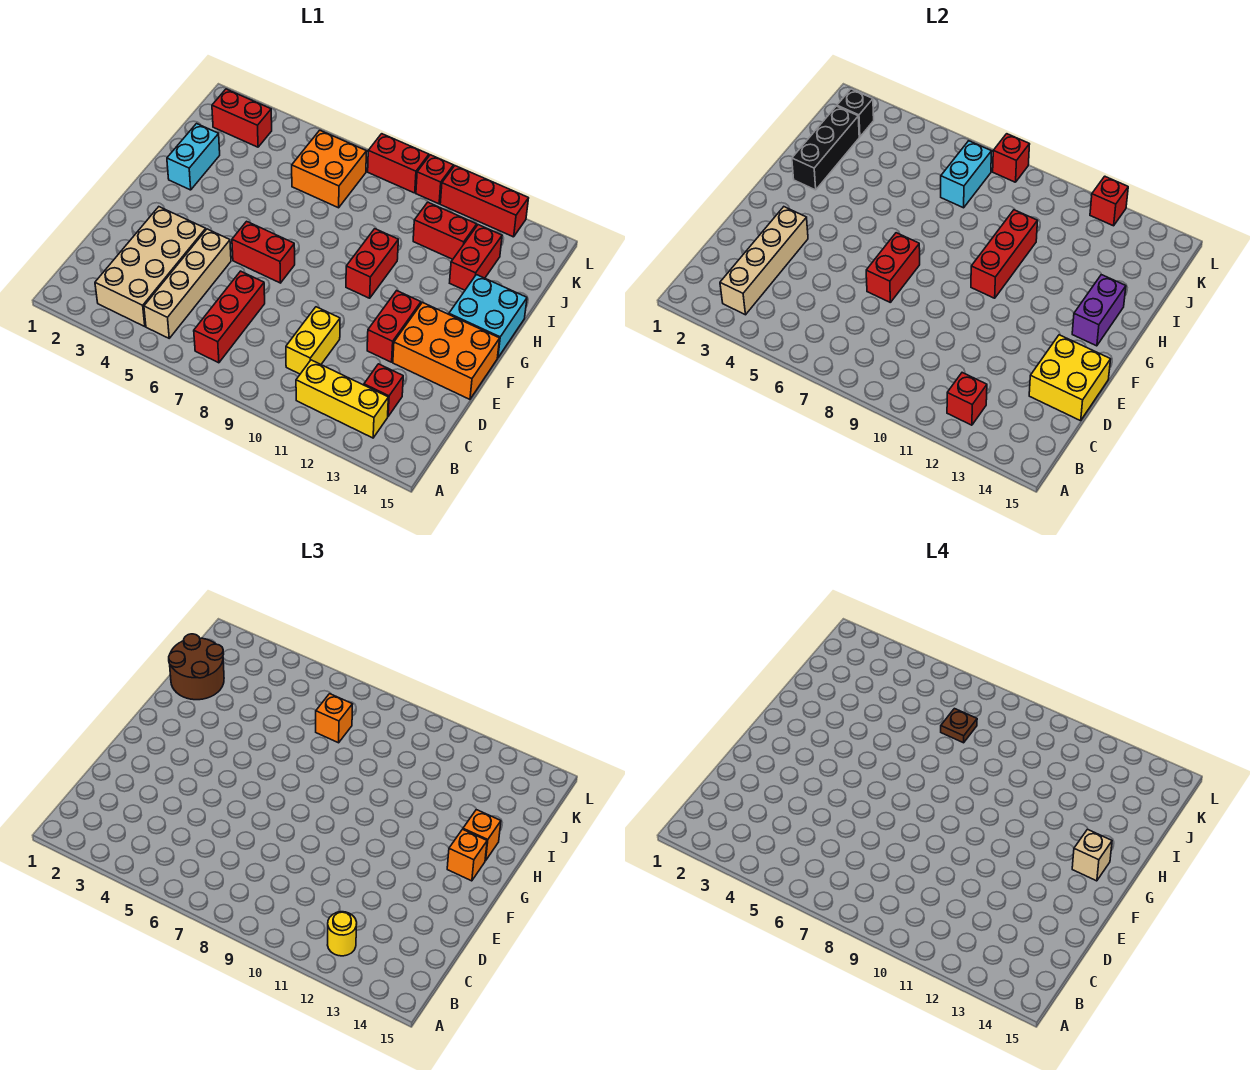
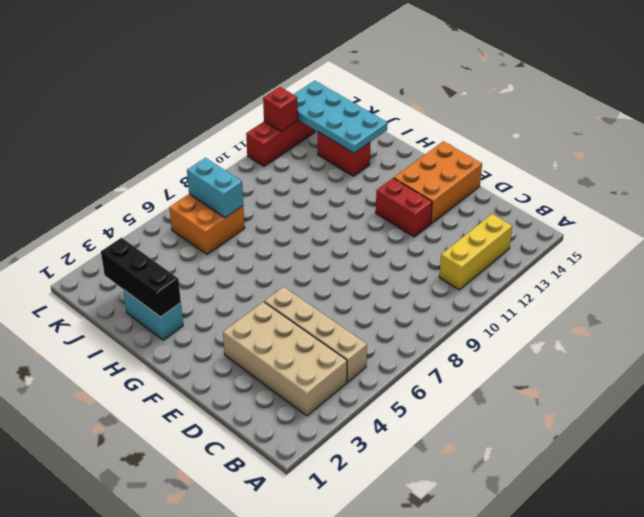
cyan plate I13:L14 level 2 -> none
none -> red brick B7:D7 level 1
none -> yellow brick C10:D10 level 1
none -> red brick C13 level 1
none -> red brick F6:F7 level 1

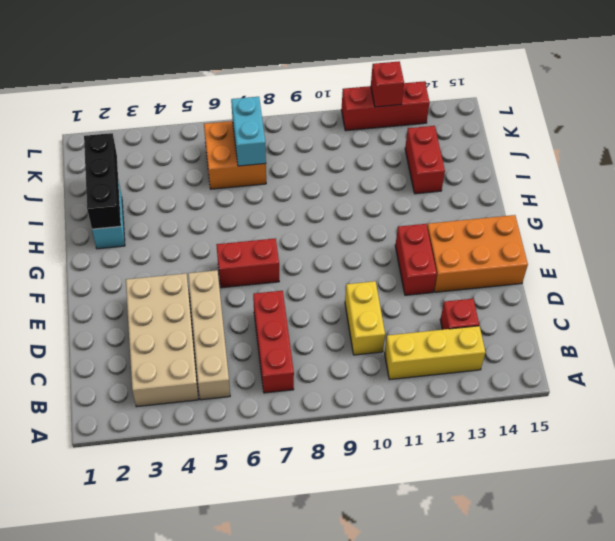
none -> red brick G10:H10 level 1
none -> cyan brick G14:H15 level 1
none -> red brick J11:J12 level 1
none -> red brick K2:K3 level 1

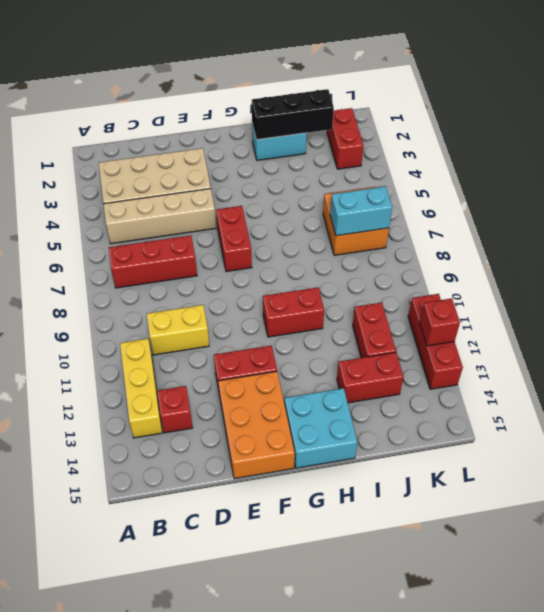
none -> red brick L8:L9 level 1
none -> red brick L10 level 1
none -> tan brick B3:E3 level 2
none -> red brick B12 level 2

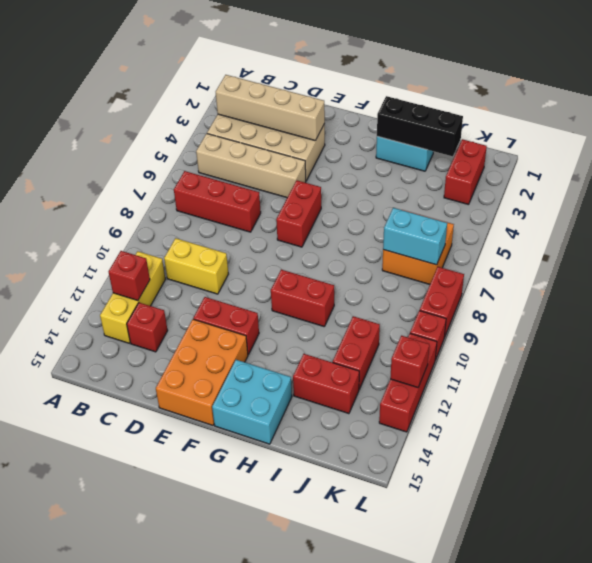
none -> yellow brick D14:E15 level 2
none -> red brick E7:F7 level 2
none -> red brick G10:I10 level 2
none -> purple brick G14:H14 level 2

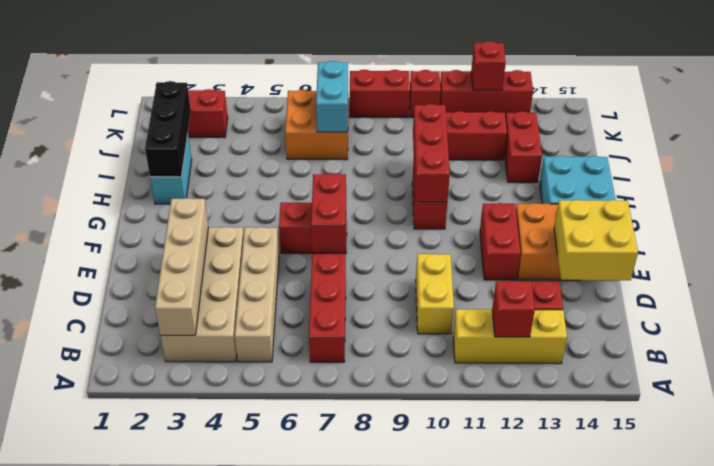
none -> purple brick G14:H14 level 2
none -> black brick K2 level 2
none -> red brick L8 level 2
none -> yellow round brick B12 level 3

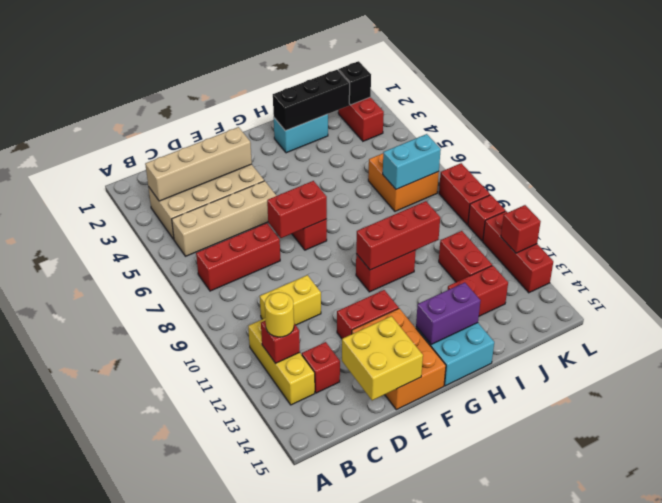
none -> red brick L8 level 2
none -> orange brick G14 level 3
none -> orange brick H14 level 3
none -> brown round brick I1:J2 level 3

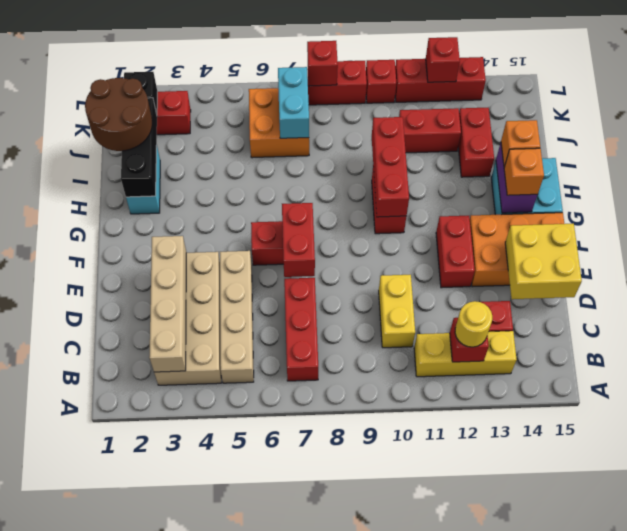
none -> orange brick J7 level 3
none -> tan brick G14 level 4
none -> brown plate J7 level 4

